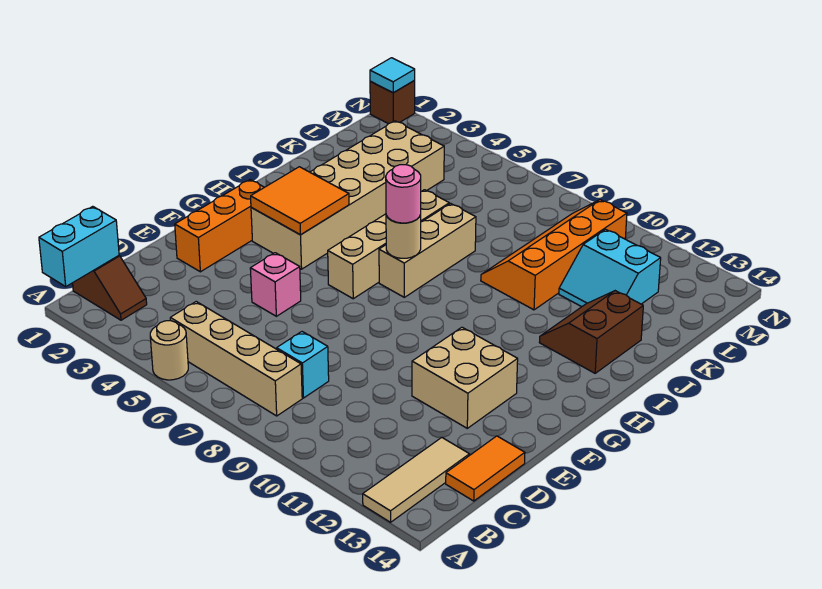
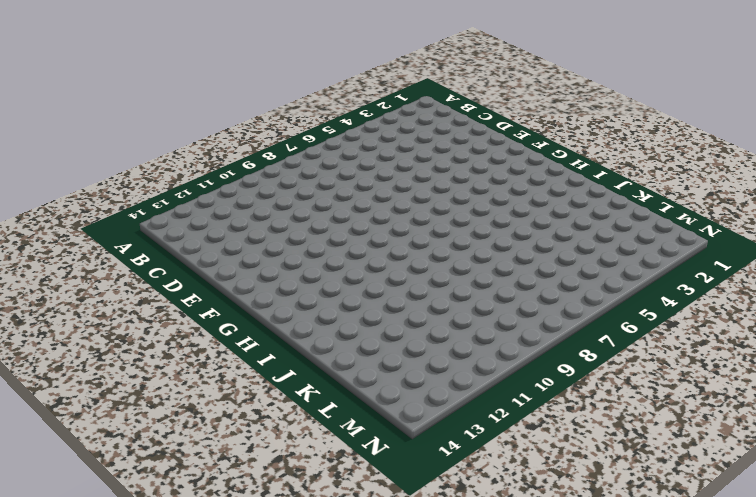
none -> tan round brick A5 level 1
none -> tan tile A13:C13 level 1
none -> brown slope B1:B2 level 1 top 1

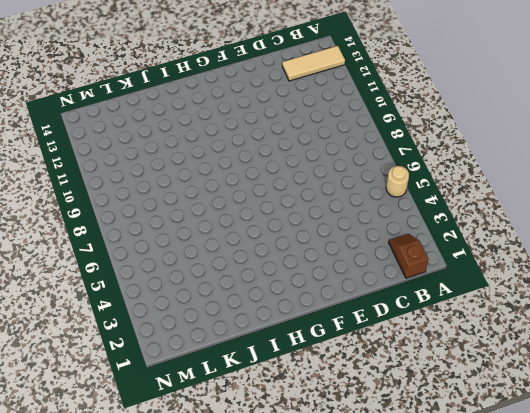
none -> tan brick B5:B8 level 1
none -> cyan brick C8 level 1
none -> orange tile C14:D14 level 1

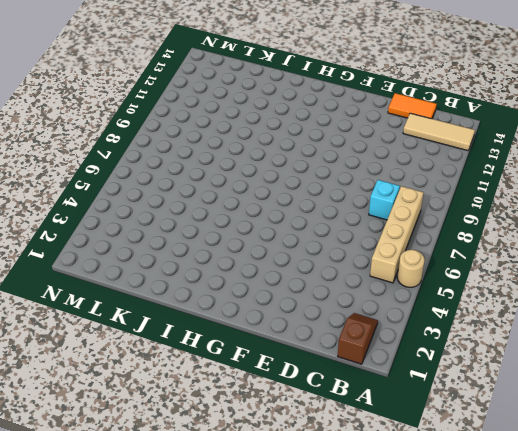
none -> orange brick E2:G2 level 1
none -> pink brick E5 level 1
none -> tan brick E11:F12 level 1

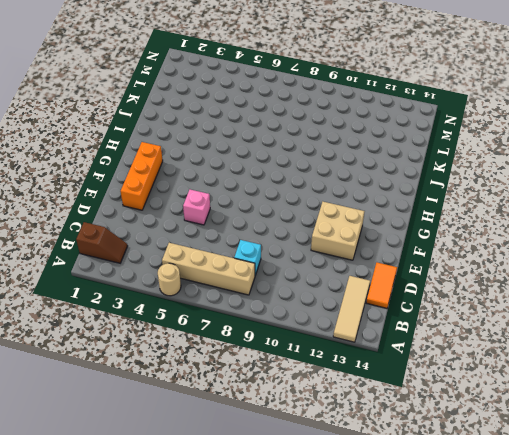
none -> tan brick G3:L4 level 1
none -> tan brick G6:J6 level 1
none -> tan brick H7:J7 level 1

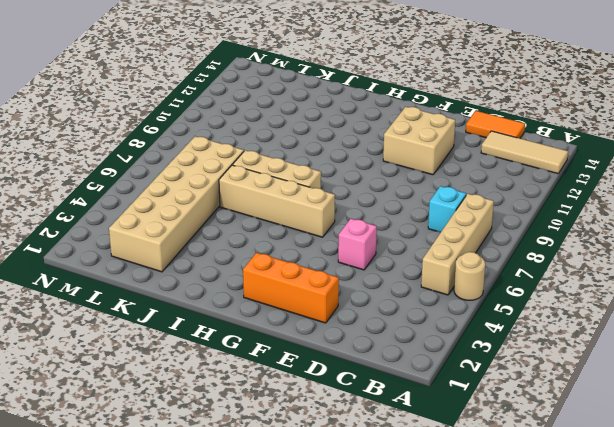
tan brick K2:L7 level 1 -> tan brick G3:L4 level 1
none -> brown slope B1:B2 level 1 top 1
none -> brown slope I12:J13 level 1 top 13
none -> orange slope J9:M10 level 1 top 10

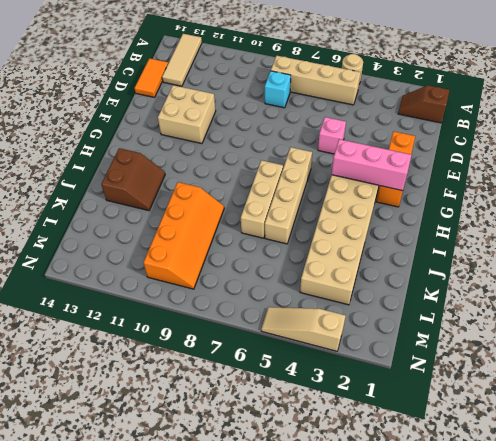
pink brick G2:G4 level 2 -> orange tile G3:H4 level 2
tan slope N3:N5 level 1 top 3 -> none
none -> cyan slope K11:L12 level 1 top L
none -> brown brick N1 level 1
none -> cyan brick A1:B1 level 2

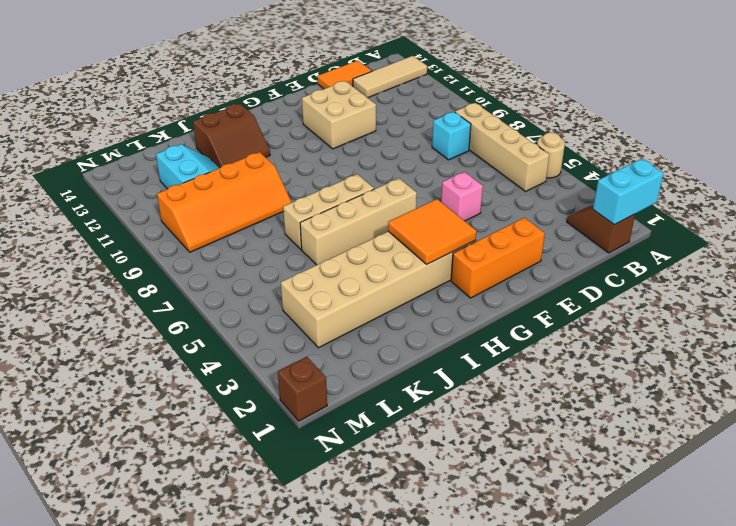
none -> tan round brick H7 level 2
none -> cyan tile N1 level 2
none -> pink round brick H7 level 3

